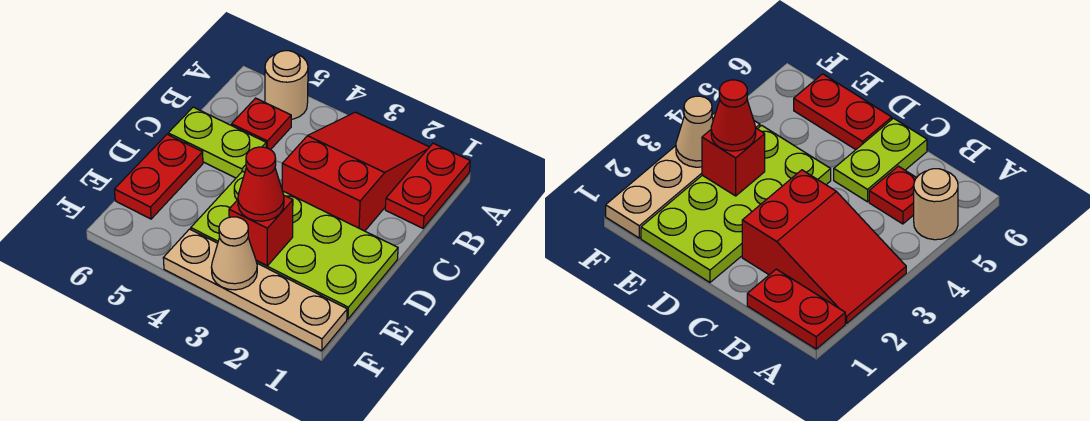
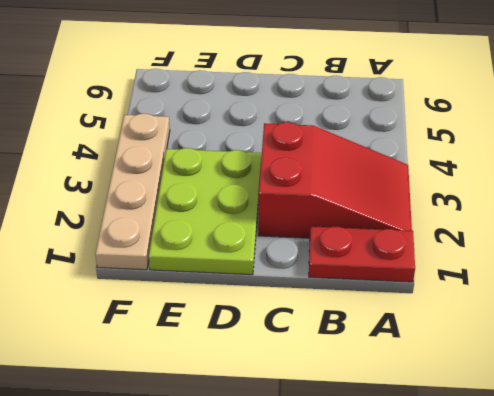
lime plate D1:E3 level 1 -> lime plate D1:E4 level 1
none -> tan round brick A5 level 1
none -> red plate B5 level 1

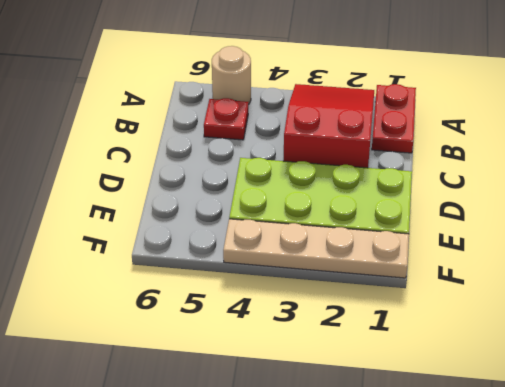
none -> lime plate C5:C6 level 1
none -> red plate D6:E6 level 1

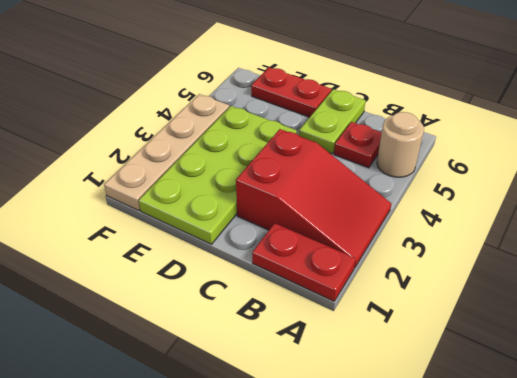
none -> red brick E3 level 2
none -> tan cone F3 level 2

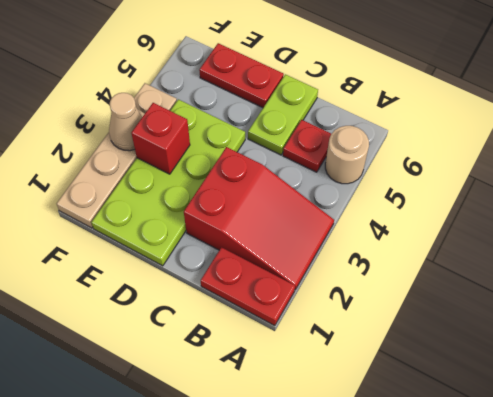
none -> red cone E3 level 3

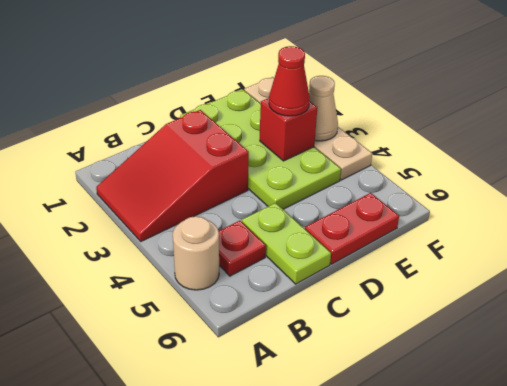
none -> red plate A1:B1 level 1

